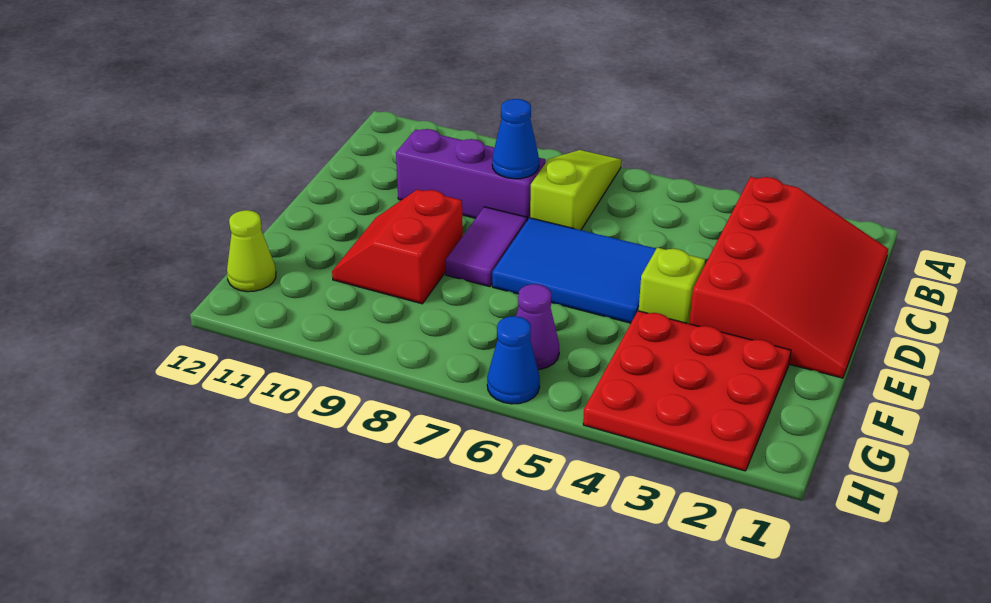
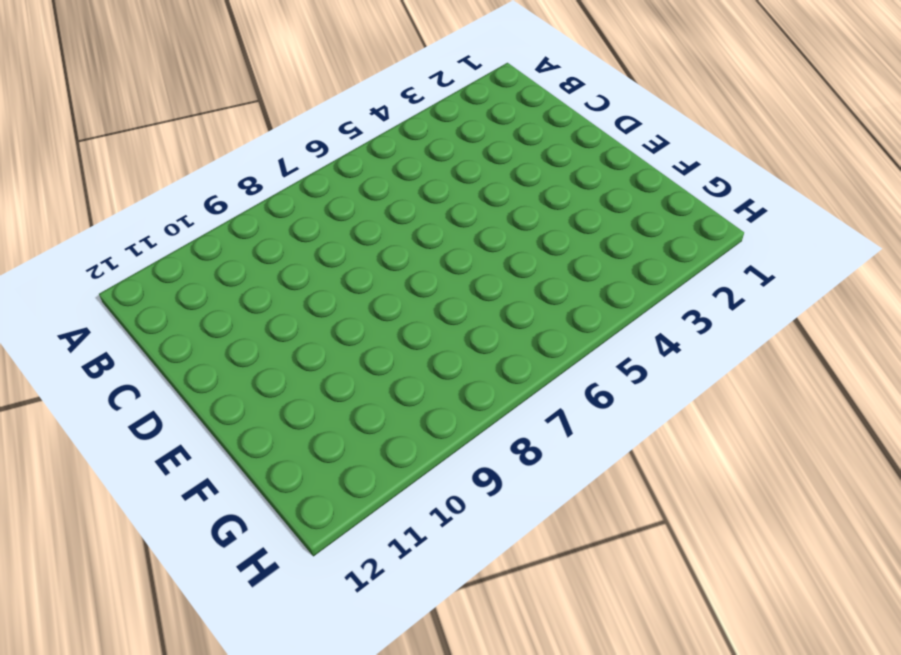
none -> lime slope A7:C7 level 1 top C
none -> red slope B1:E3 level 1 top 3
none -> purple brick C8:C10 level 1

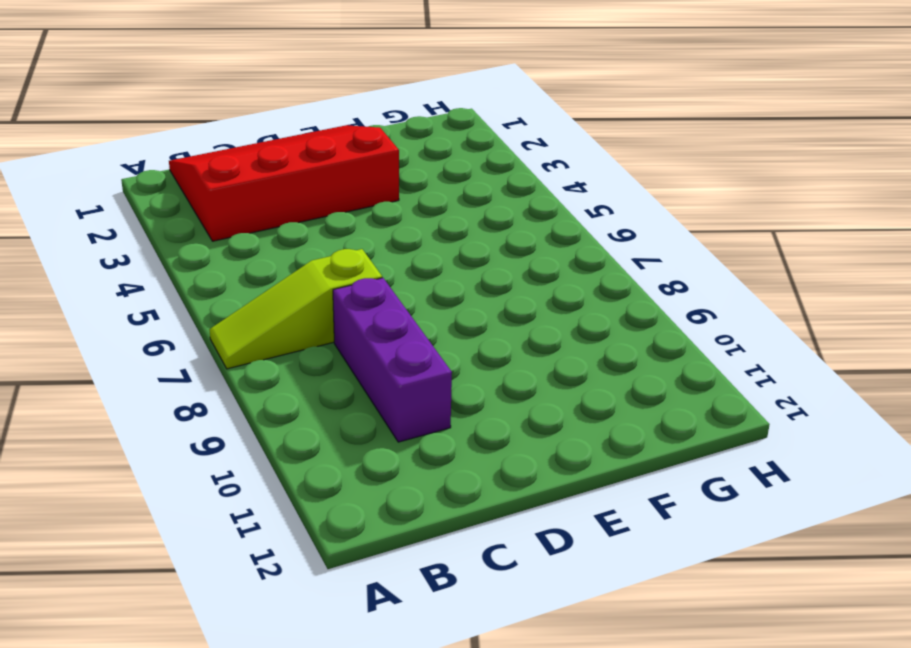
none -> blue tile D5:E7 level 1
none -> purple tile D8:E8 level 1
none -> lime brick E4 level 1

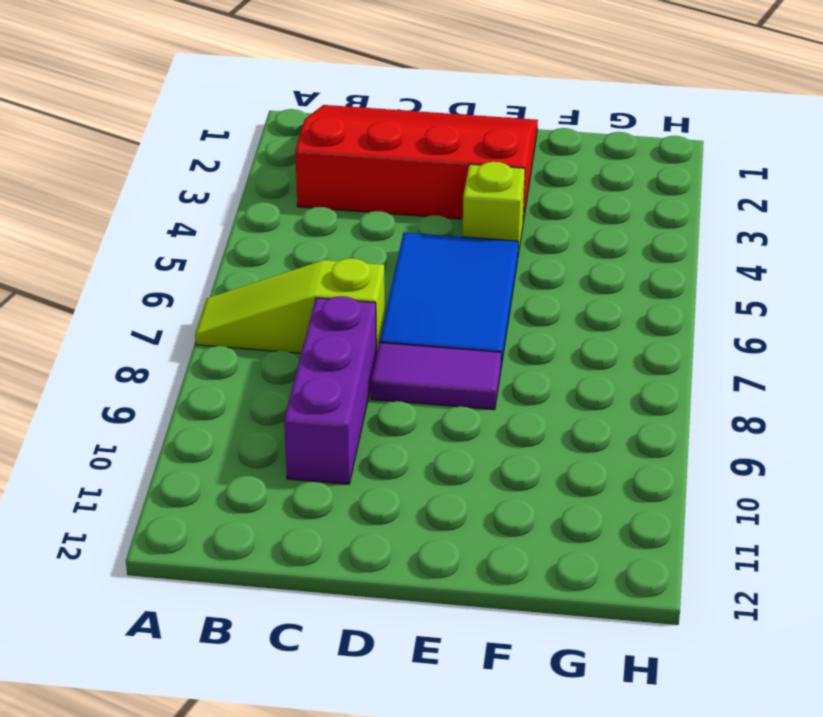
none -> red slope E9:F10 level 1 top 9
none -> red plate F2:H4 level 1
none -> purple cone G6 level 1

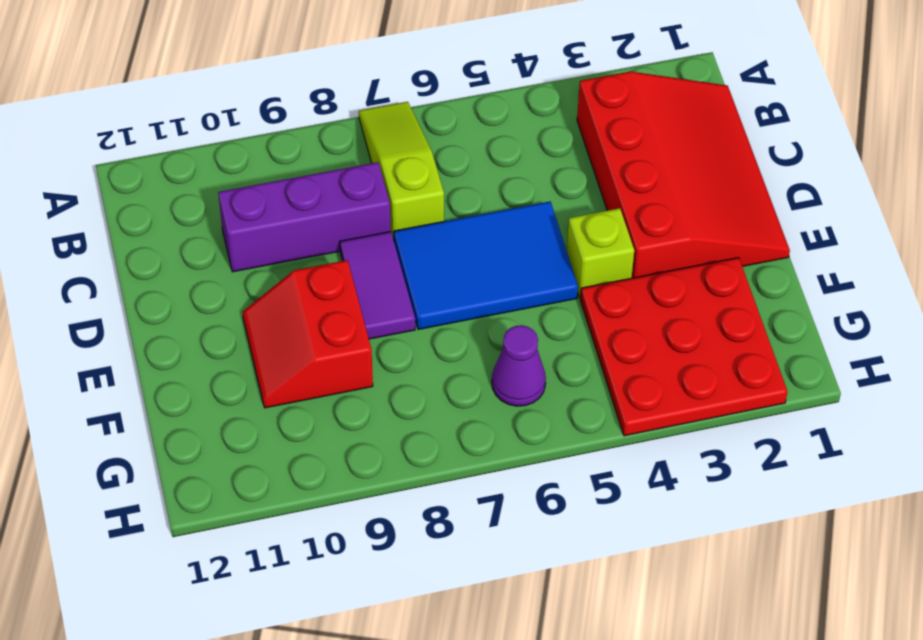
none -> lime cone G12 level 1
none -> blue cone H6 level 1
none -> blue cone C8 level 2

